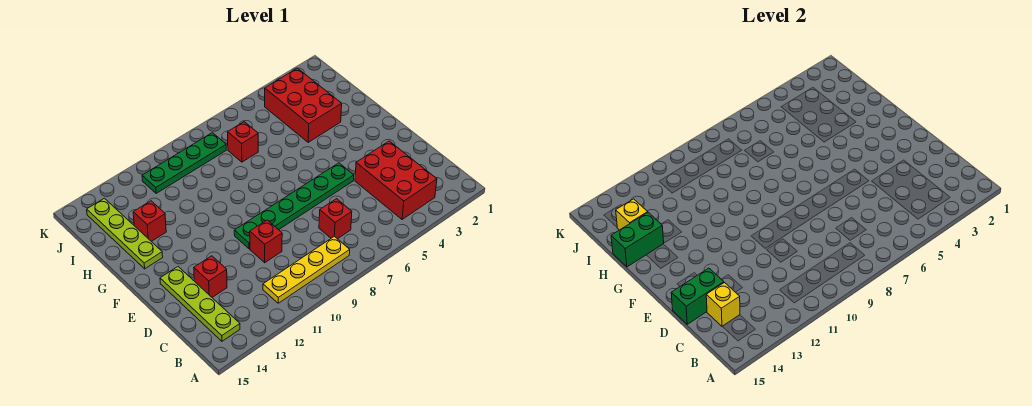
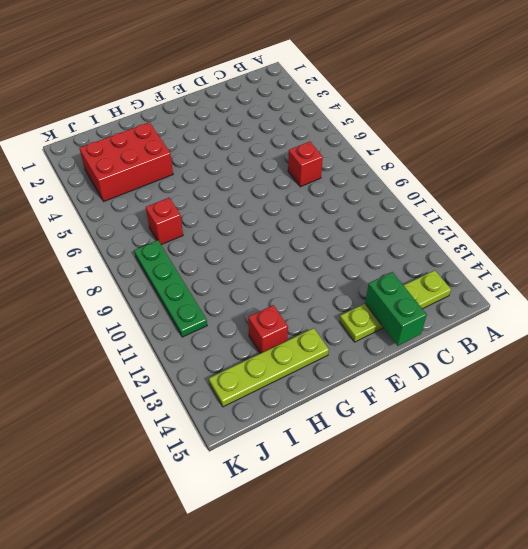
none -> red brick B3:D4 level 1
none -> yellow plate B8:B11 level 1
none -> red brick D10 level 1

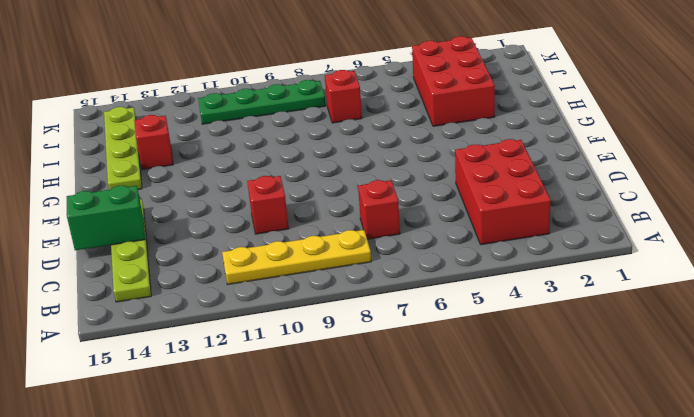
none -> red brick D13 level 1
none -> green plate E5:E10 level 1
none -> yellow brick C14 level 2

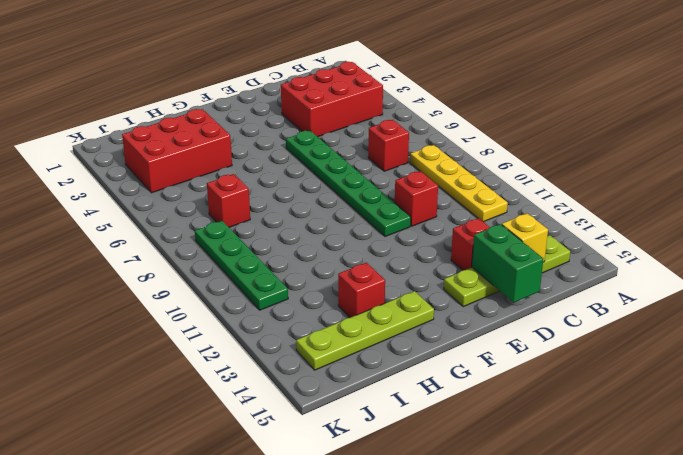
none -> green brick H14:H15 level 2
none -> yellow brick I14 level 2

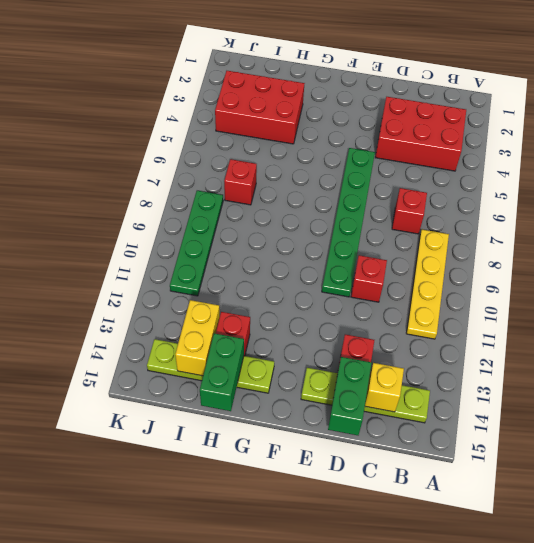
yellow brick I13:I14 level 2 -> yellow brick I14 level 2

